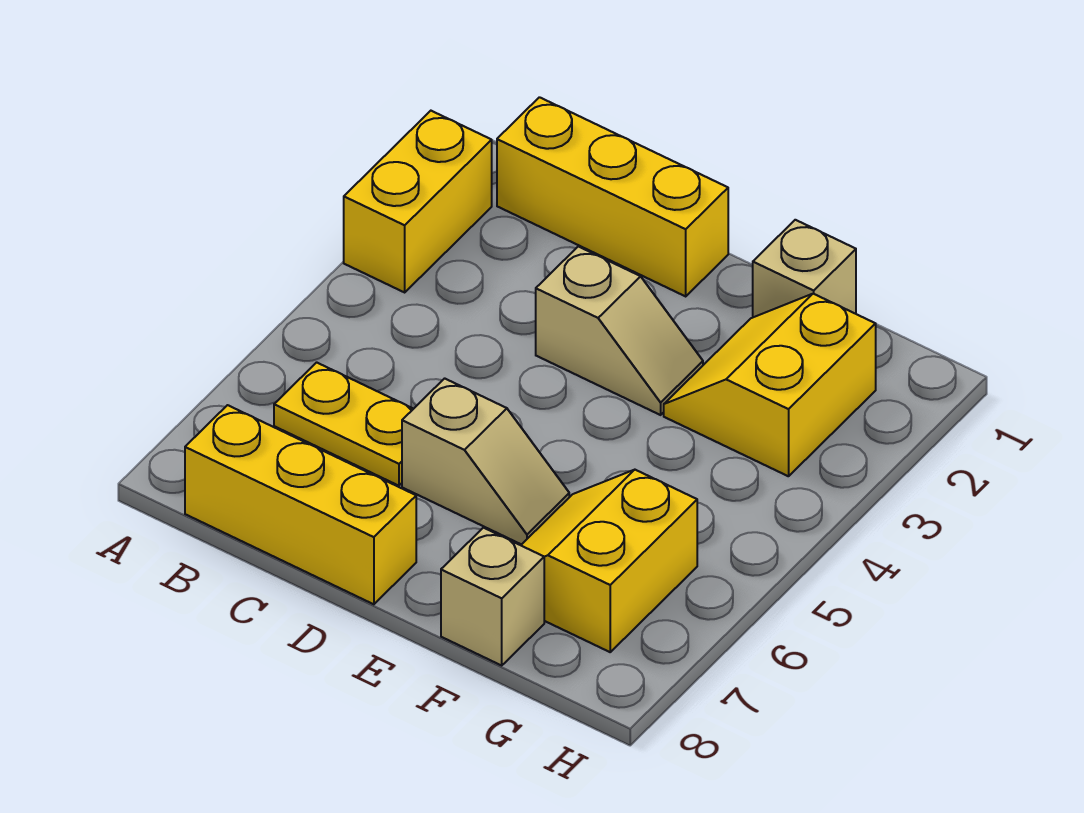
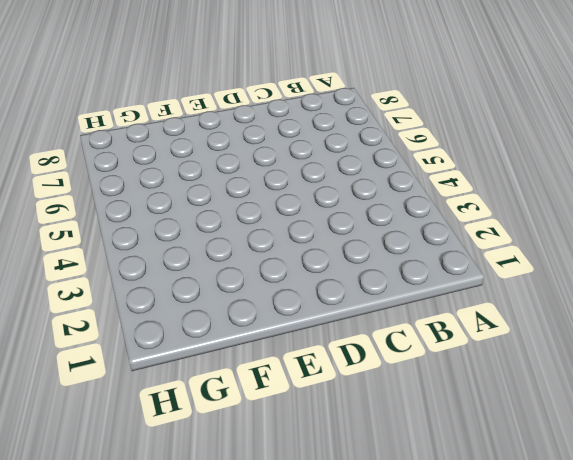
none -> yellow brick A2:A3 level 1
none -> yellow brick B1:D1 level 1

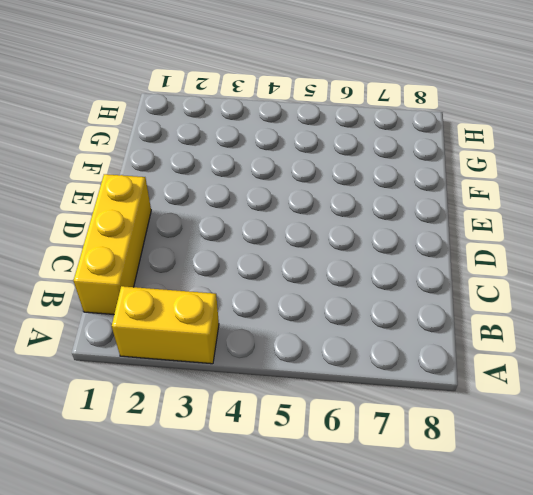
none -> yellow plate B6:C6 level 1
none -> yellow brick B8:D8 level 1

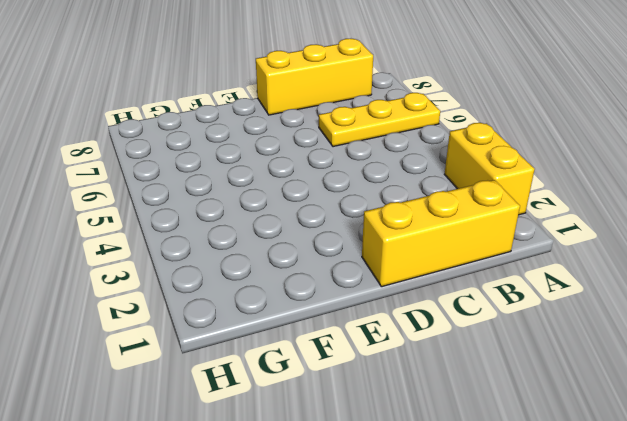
yellow plate A6:C6 level 1 -> yellow plate B6:C6 level 1
none -> tan slope D3:E3 level 1 top D
none -> tan slope D6:E6 level 1 top D

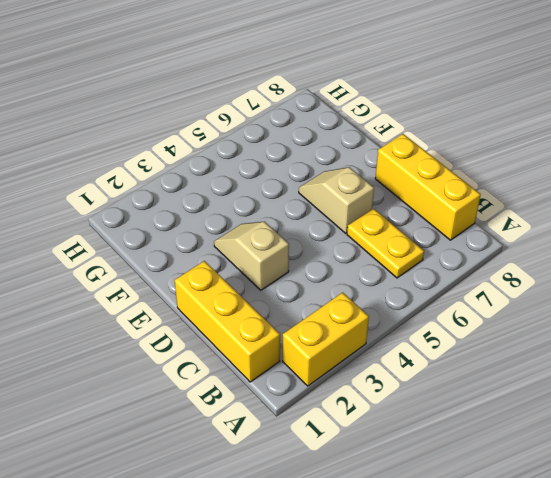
none -> tan brick F1 level 1
none -> yellow slope F2:G3 level 1 top G

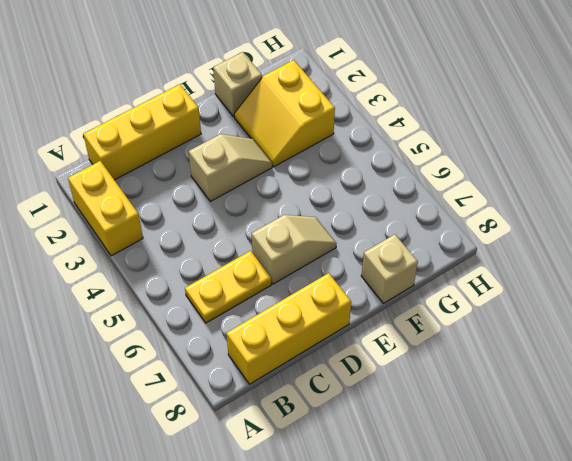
none -> yellow slope F6:G7 level 1 top G

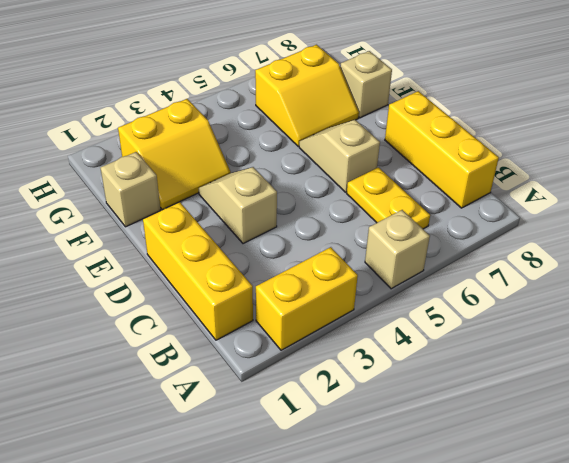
tan brick A5 level 1 -> none

